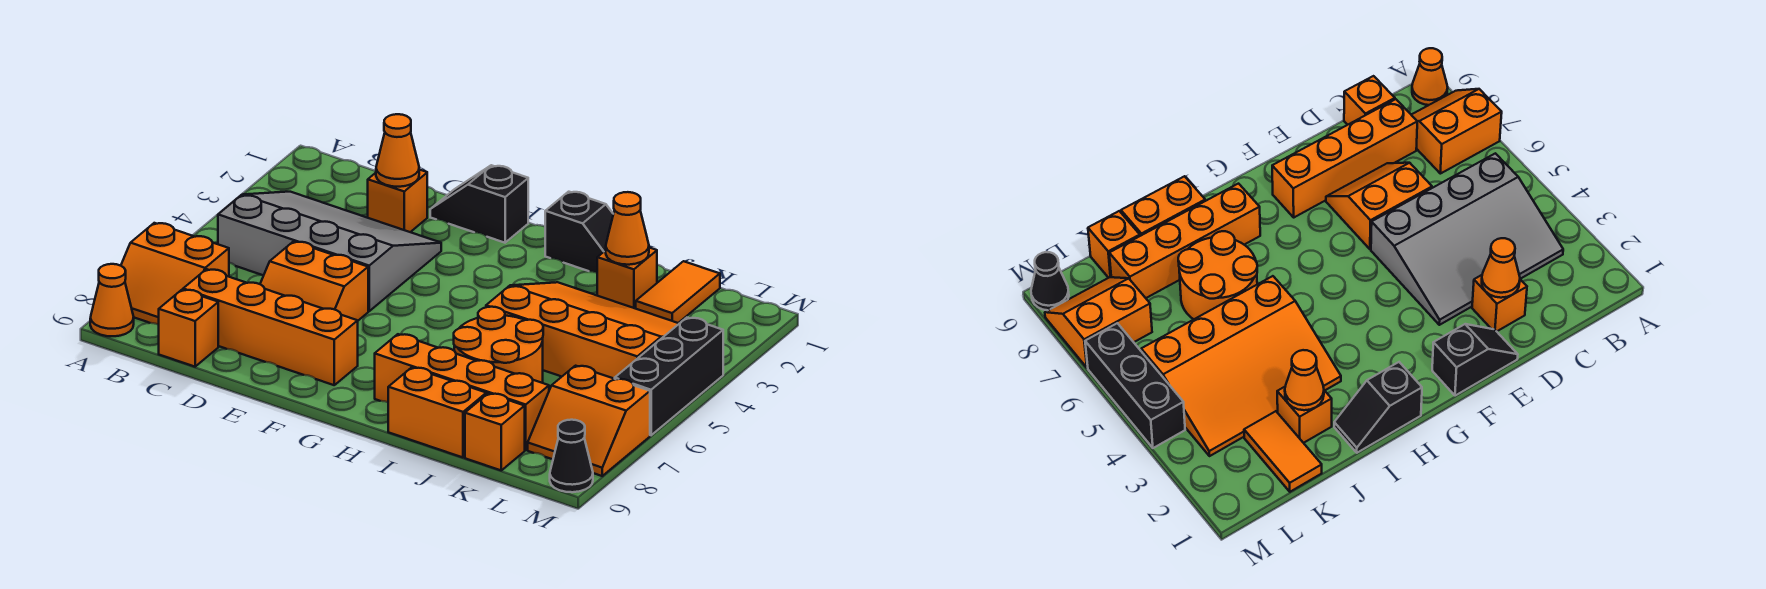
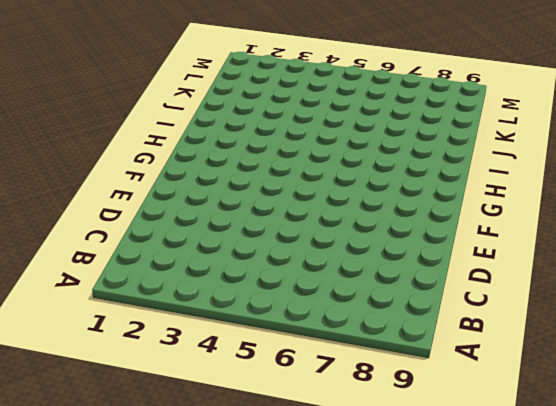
none -> orange slope A7:B8 level 1 top 7
none -> orange cone A9 level 1
none -> grey slope B3:E5 level 1 top 5

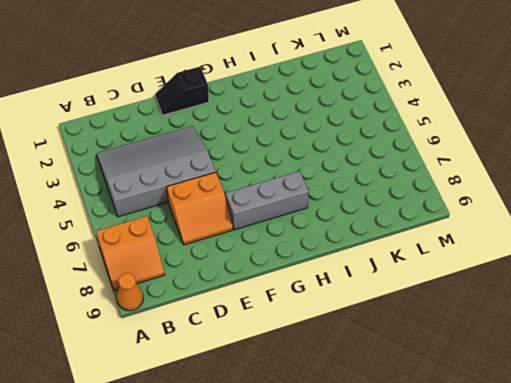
grey brick F7:H7 level 1 -> none
none -> orange brick C8:F8 level 1
none -> orange brick C9 level 1
none -> orange brick D2 level 1

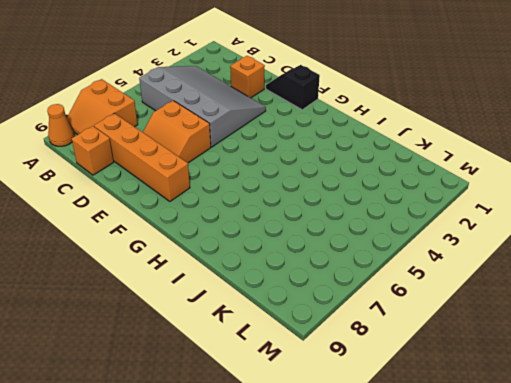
none -> black slope H1:I1 level 1 top H
none -> orange brick H8:K8 level 1
none -> orange slope I3:L5 level 1 top 5

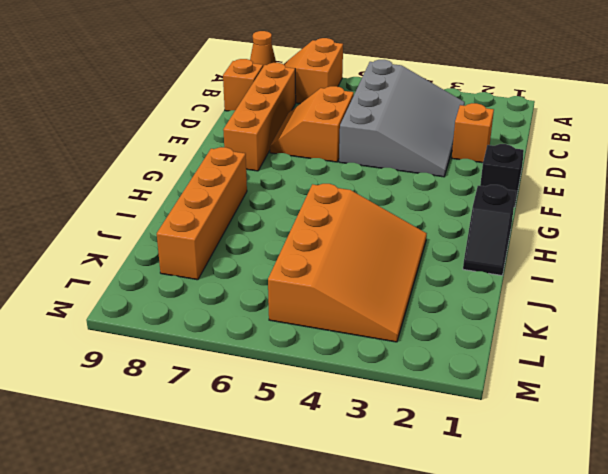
none -> orange round brick I6:J7 level 1
none -> orange brick I9:J9 level 1
none -> orange brick J2 level 1

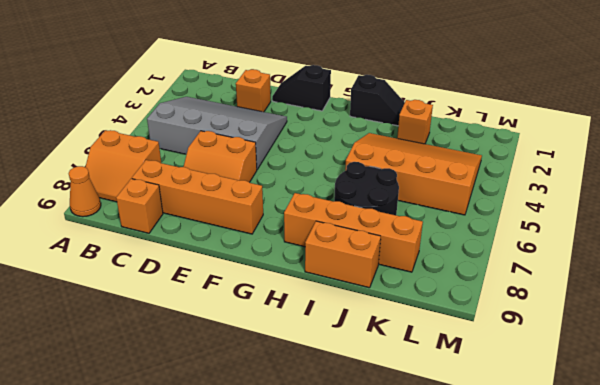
black round brick I6:J7 level 1 -> orange round brick I6:J7 level 1
none -> orange tile K1:K2 level 1
none -> orange brick K9 level 1
none -> orange slope L7:M8 level 1 top 7

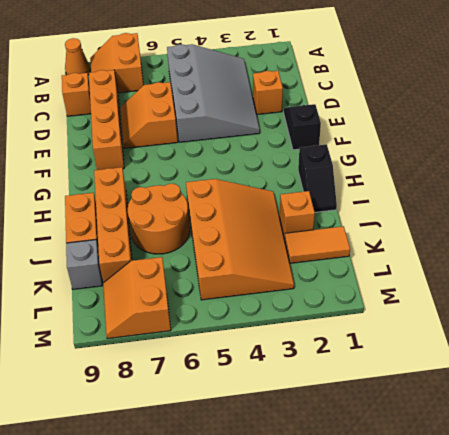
grey brick K9 level 1 -> orange brick K9 level 1
none -> black brick M4:M6 level 1
none -> black cone M9 level 1
none -> orange cone D2 level 2

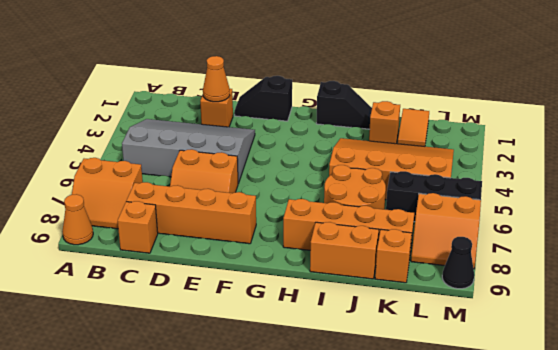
black brick K6:M6 level 1 -> black brick M4:M6 level 1
none -> orange cone J2 level 2

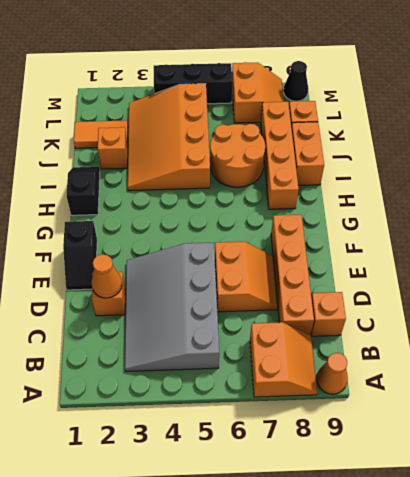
none -> orange cone J2 level 2

